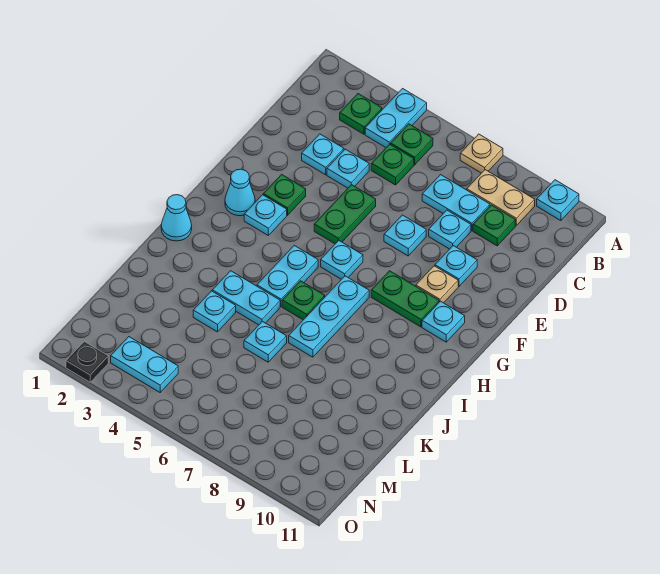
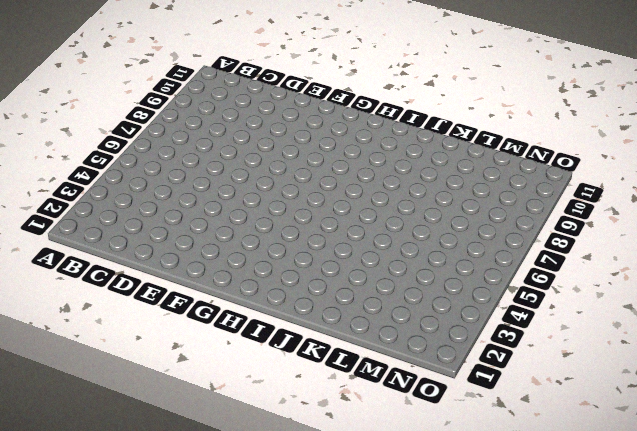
none -> cyan plate A4:B4 level 1
none -> tan plate A7 level 1
none -> cyan plate A10 level 1
none -> green plate B3 level 1

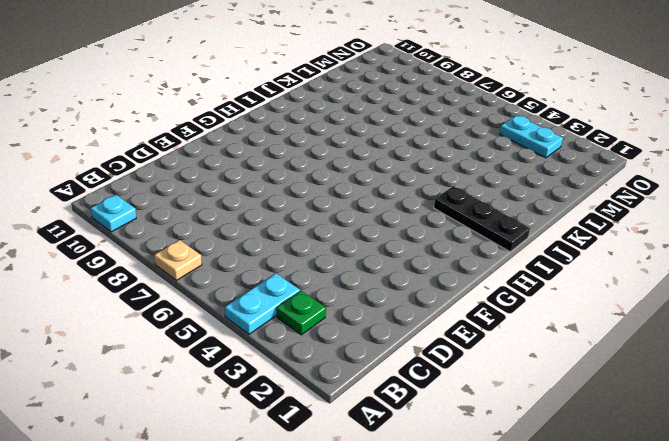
black plate I1:I3 level 1 -> cyan cone I1 level 1
none -> green plate B5 level 1
none -> tan plate B8:B9 level 1
none -> green plate C5 level 1
none -> cyan plate C7:C8 level 1

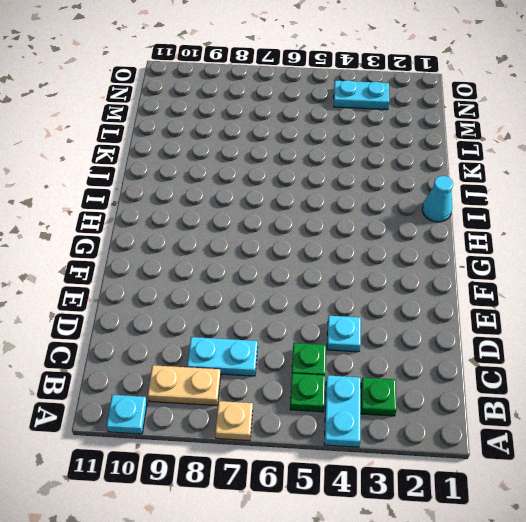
none -> green plate C9 level 1
none -> cyan plate D3 level 1
none -> cyan plate D8 level 1
none -> green plate E5:F5 level 1

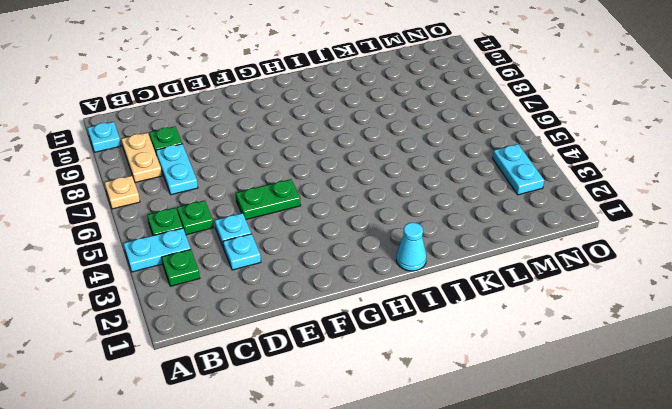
none -> cyan plate D8 level 1
none -> cyan plate E7 level 1
none -> cyan plate E9 level 1
none -> green plate F3 level 1

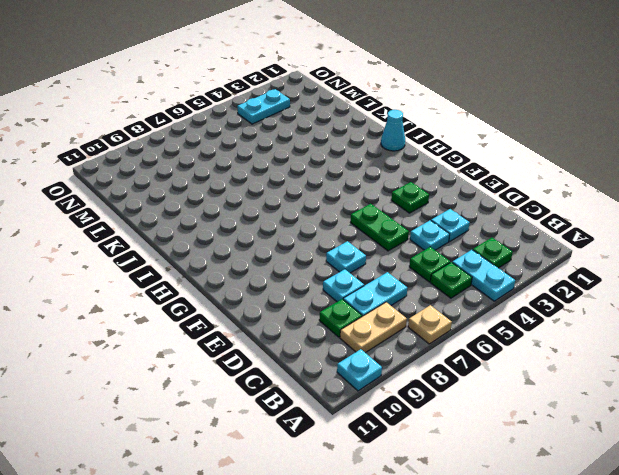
none -> cyan plate E9 level 1
none -> tan plate F9 level 1
none -> cyan cone G2 level 1
none -> cyan plate G3 level 1

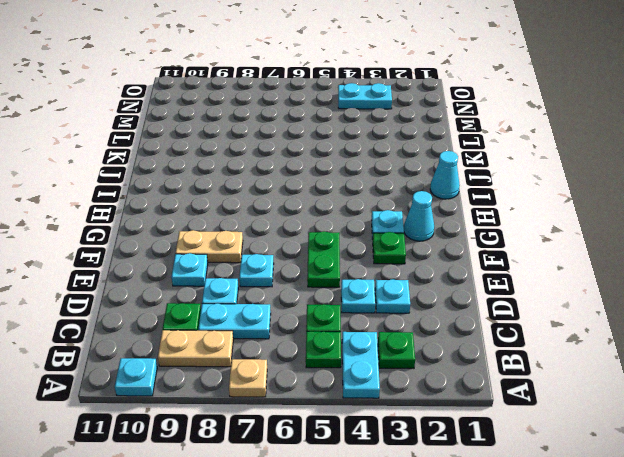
tan plate F8:F9 level 1 -> tan plate F9 level 1
none -> cyan plate G6 level 1
none -> green plate G8:G9 level 1
none -> cyan plate G10 level 1
none -> cyan plate H5:I5 level 1

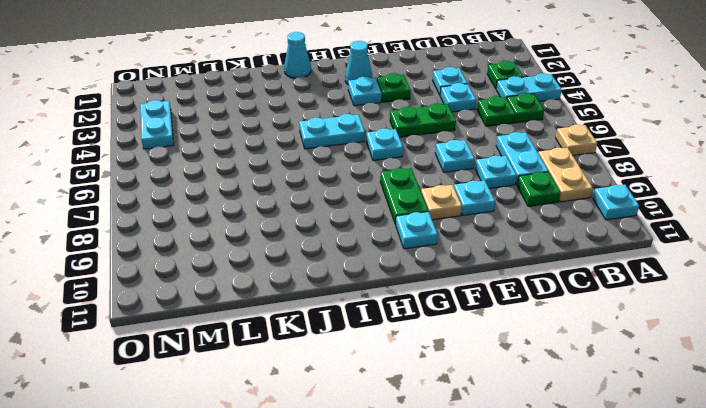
none -> cyan plate H7:J7 level 1
none -> green plate I6 level 1
none -> cyan plate J4:J5 level 1
none -> cyan plate K4 level 1

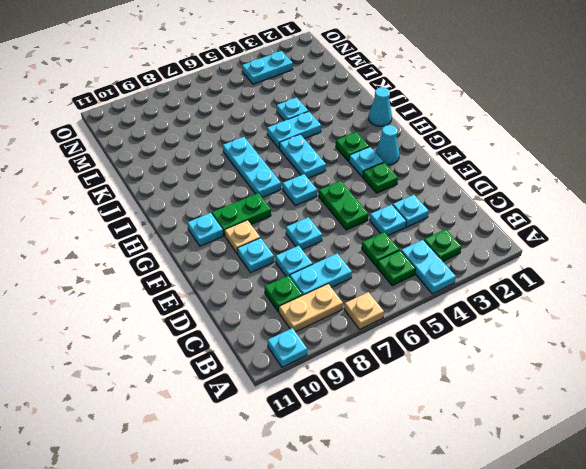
green plate H3 level 1 -> green plate I6 level 1
none -> cyan plate K6 level 1
none -> black plate O2 level 1

